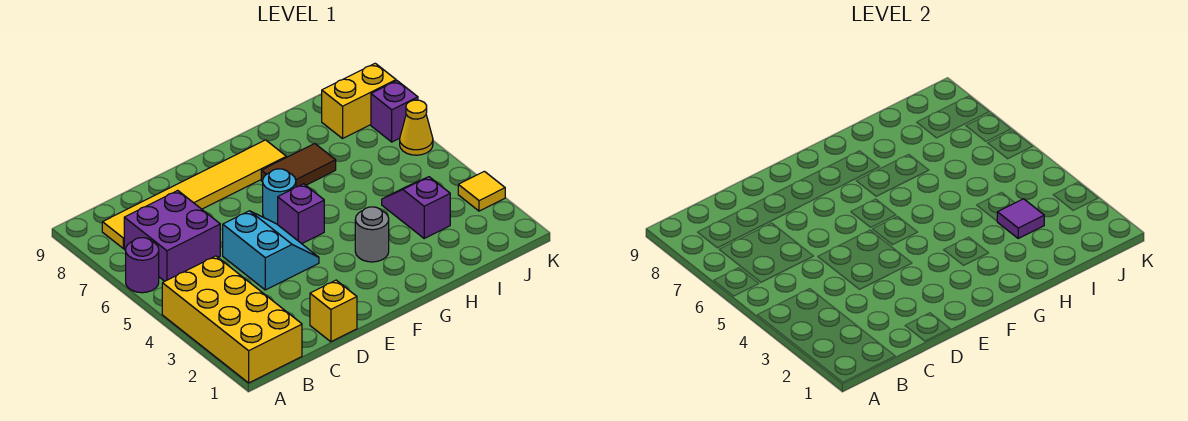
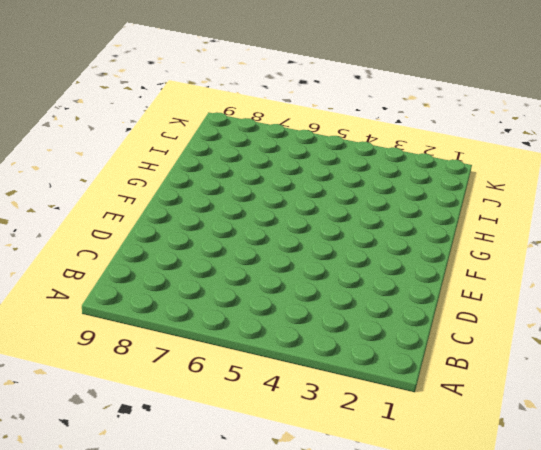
none -> yellow brick A1:B4 level 1
none -> purple round brick A6 level 1
none -> purple brick B6:C7 level 1

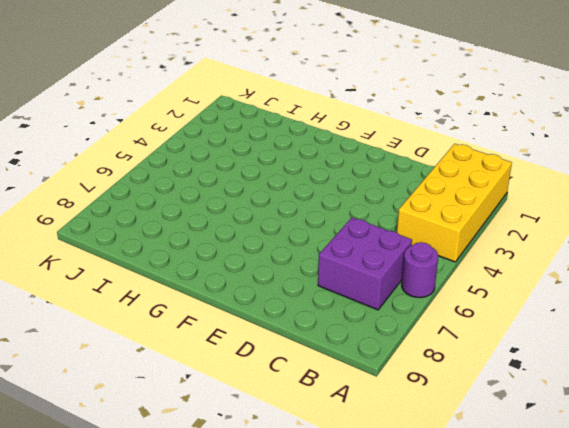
none -> yellow tile B8:G8 level 1
none -> yellow brick D1 level 1
none -> cyan slope D4:E5 level 1 top D

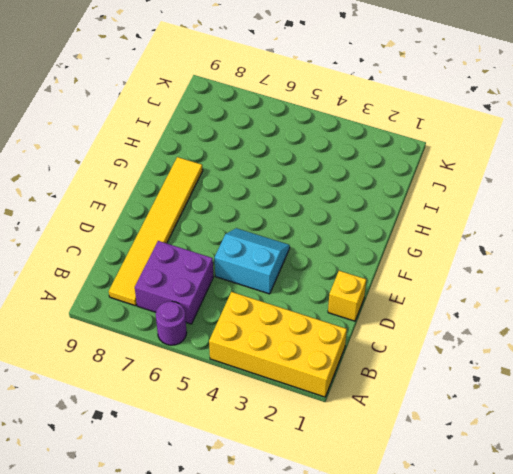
none -> purple brick F5 level 1
none -> cyan round brick F6 level 1
none -> grey round brick G3 level 1

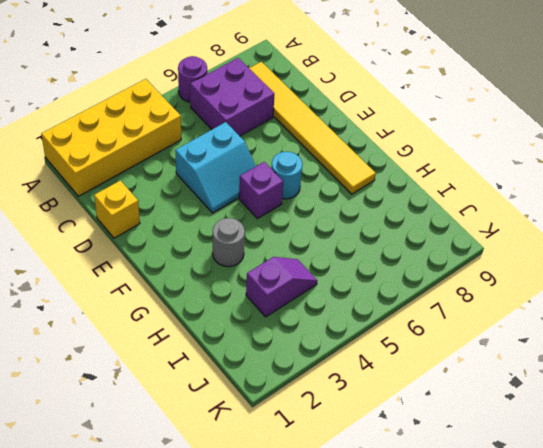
none -> brown tile G7:H7 level 1
none -> yellow brick J8:K8 level 1
none -> yellow tile K3 level 1

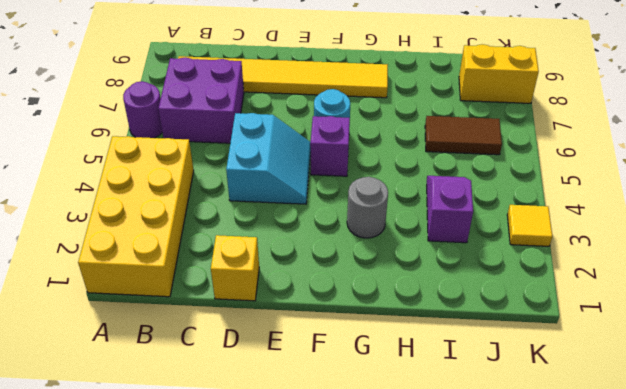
brown tile I6:J6 level 1 -> brown tile G7:H7 level 1
none -> yellow cone K6 level 1
none -> purple brick K7 level 1
none -> purple tile I3 level 2

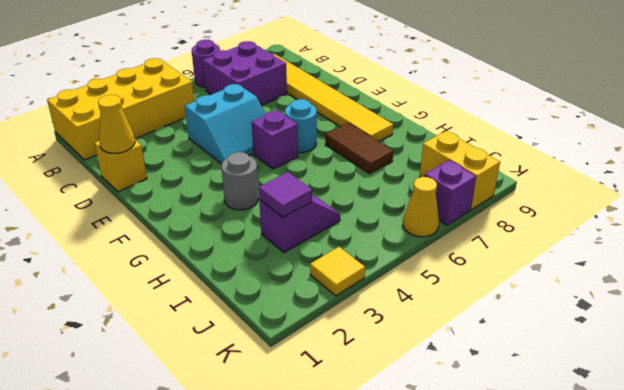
yellow cone D1 level 2 -> none

